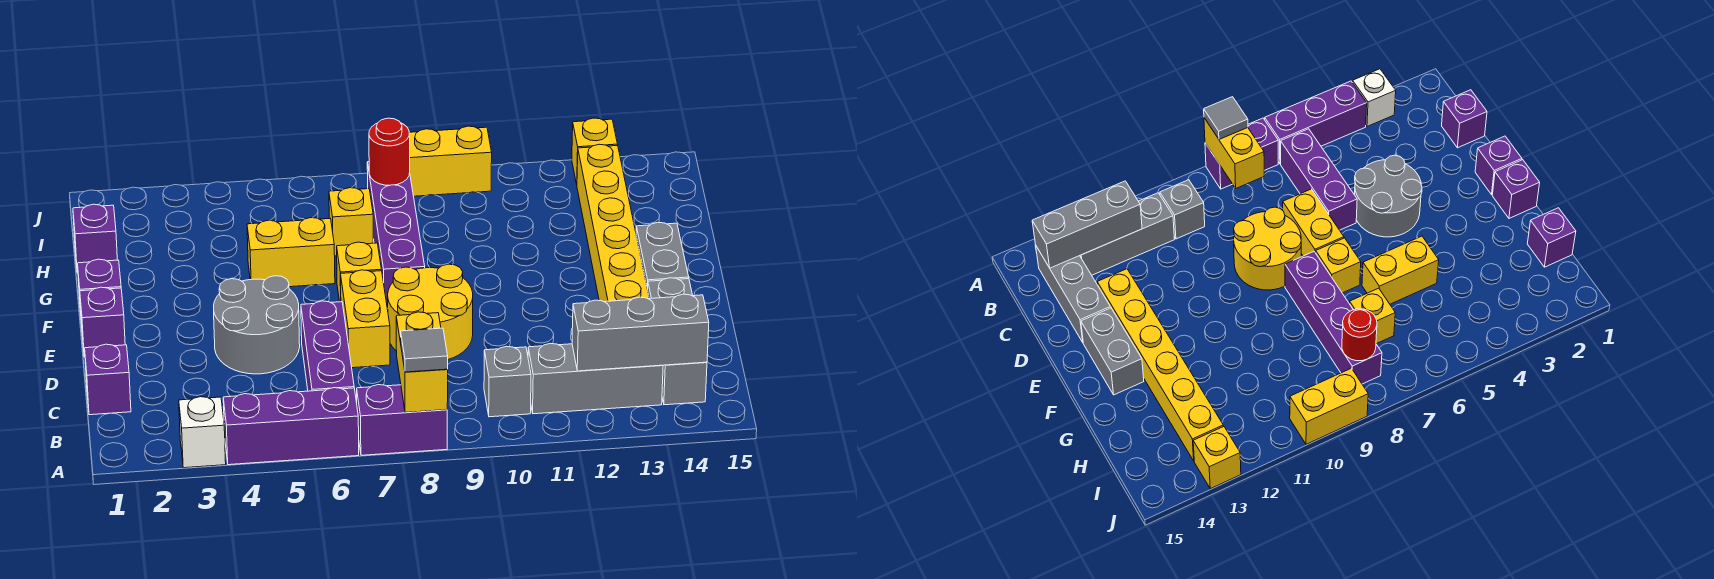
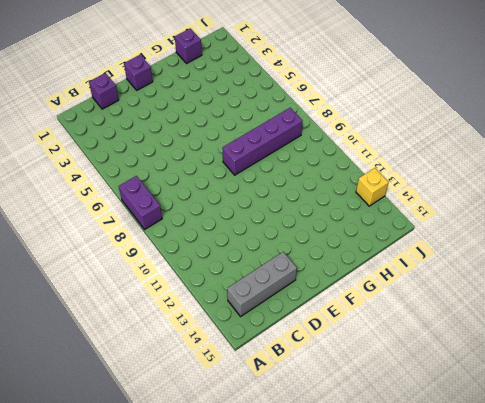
none -> white brick A3 level 1
none -> purple brick A4:A6 level 1
none -> purple brick B6:D6 level 1

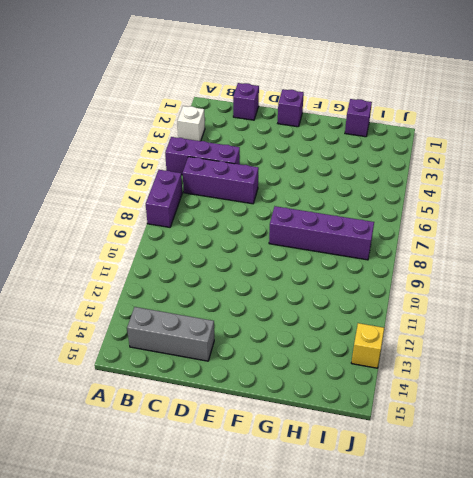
purple brick A5:C5 level 1 -> purple brick A4:A6 level 1
none -> grey brick B10 level 1
none -> grey brick B11:B13 level 1
none -> grey round brick D4:E5 level 1

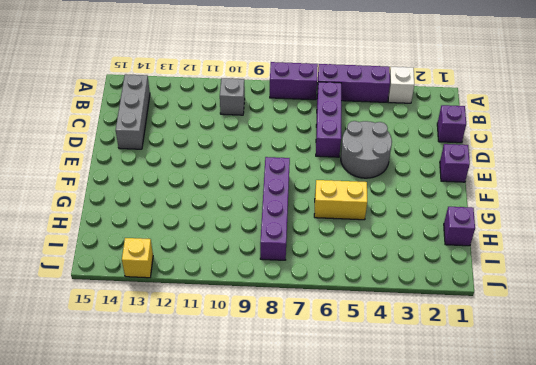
none -> grey brick B11:B13 level 1
none -> yellow brick D7:E7 level 1
none -> yellow round brick D8:E9 level 1

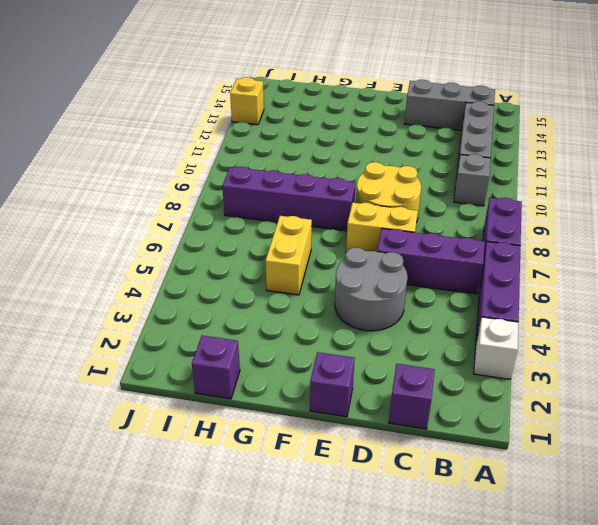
none -> yellow brick D13:I13 level 1
none -> grey brick E14:F14 level 1
none -> purple brick F1 level 1

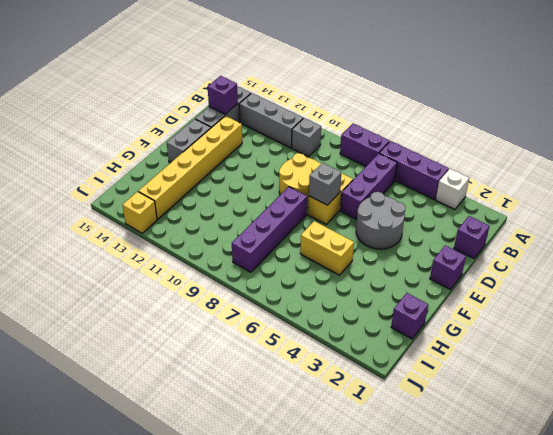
purple brick C14 level 2 -> purple brick F1 level 1
grey brick E7 level 2 -> none
none -> yellow brick F7 level 1
none -> yellow brick H7 level 1
none -> yellow brick J9:J10 level 1

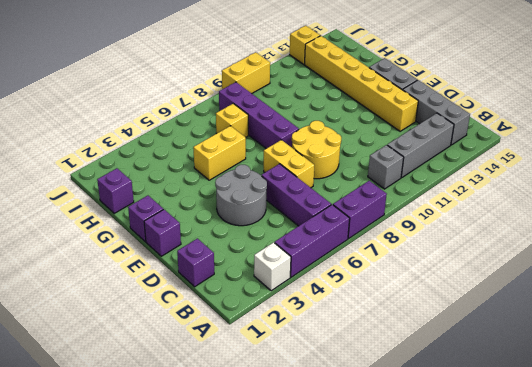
none -> yellow brick F7 level 1
none -> yellow brick A8:B8 level 2
none -> grey brick B12:B14 level 2

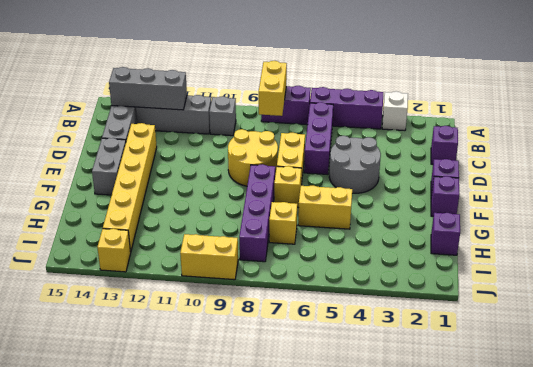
none -> red round brick I8 level 2
none -> grey tile A8 level 3

